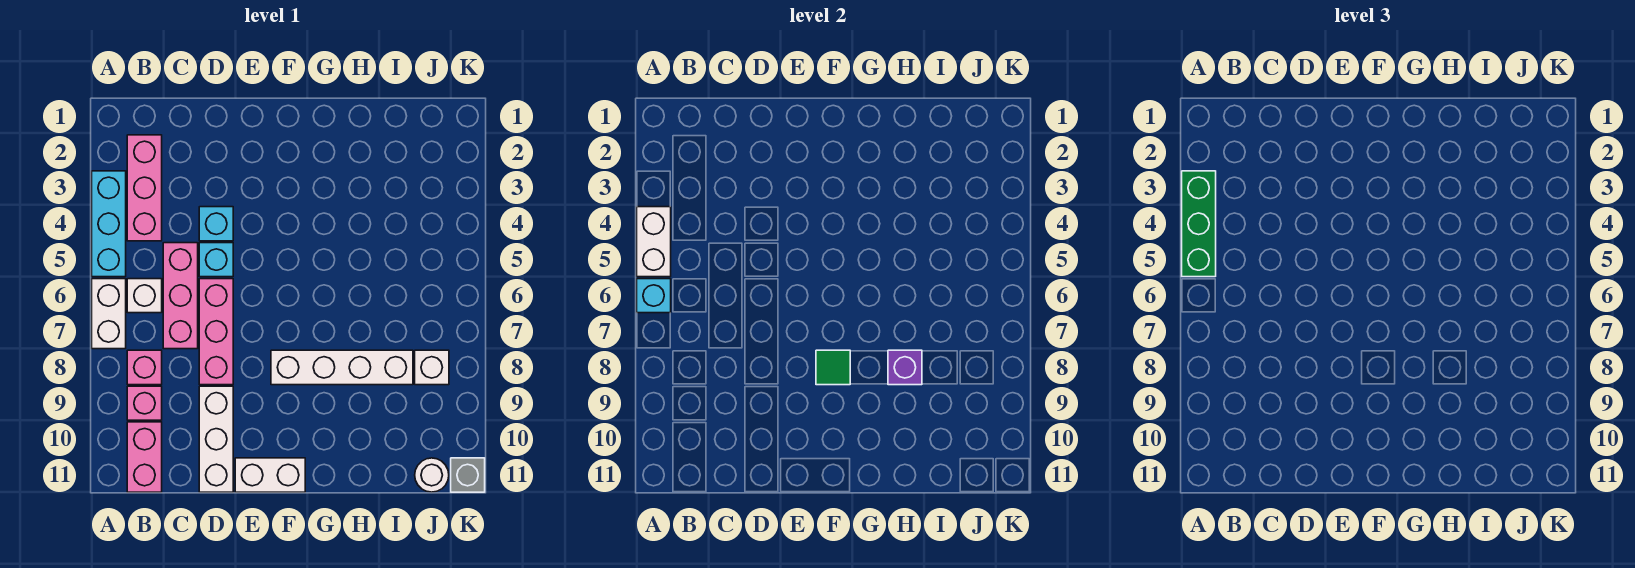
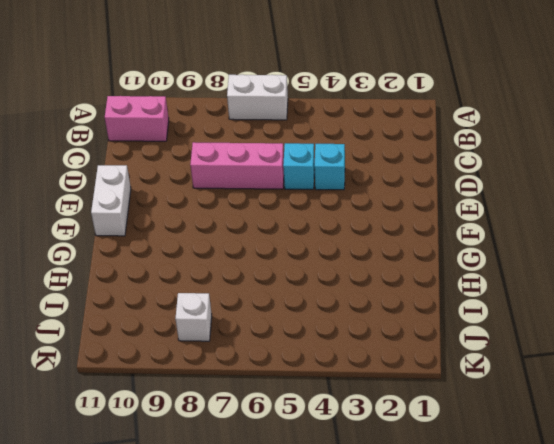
none -> cyan brick A3:A5 level 1
none -> pink brick B2:B4 level 1
none -> white brick B6 level 1

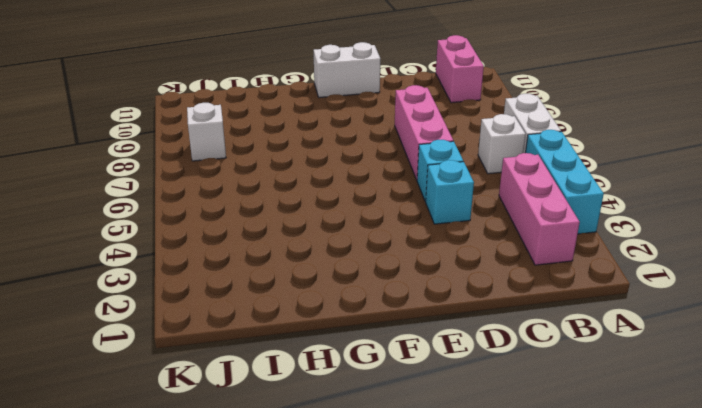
none -> pink brick B8 level 1
none -> pink brick B9 level 1
none -> pink brick C5:C7 level 1

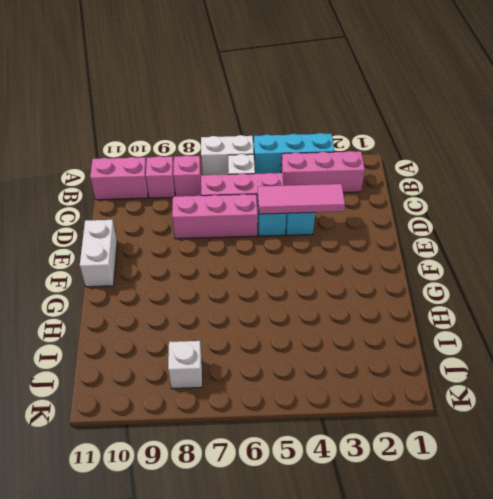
pink tile D3:D5 level 2 -> none
none -> white brick D9:D11 level 1
none -> white brick F8:I8 level 1
none -> white round brick J11 level 1

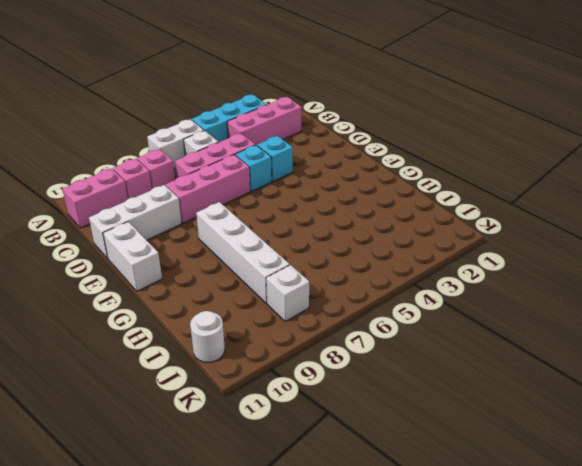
none -> grey brick K11 level 1
none -> white brick A4:A5 level 2
none -> cyan brick A6 level 2

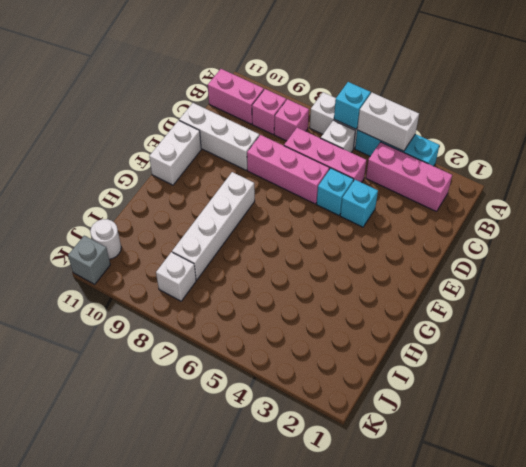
none -> green tile F8 level 2
none -> purple brick H8 level 2
none -> green brick A3:A5 level 3

